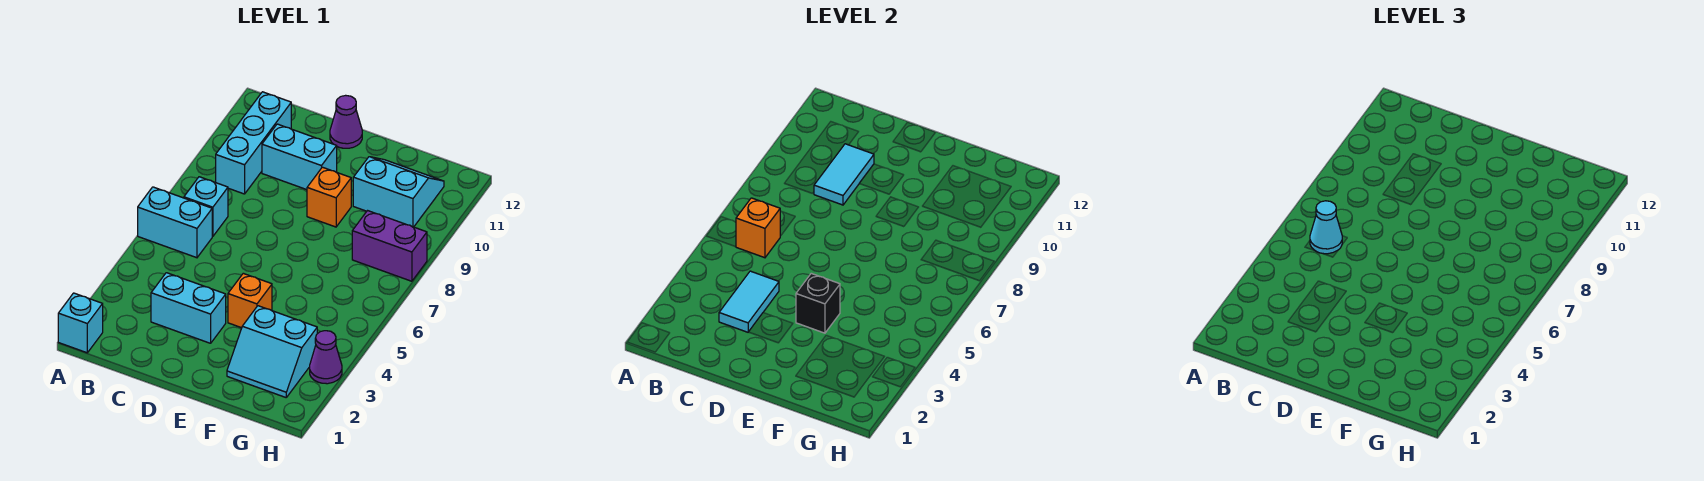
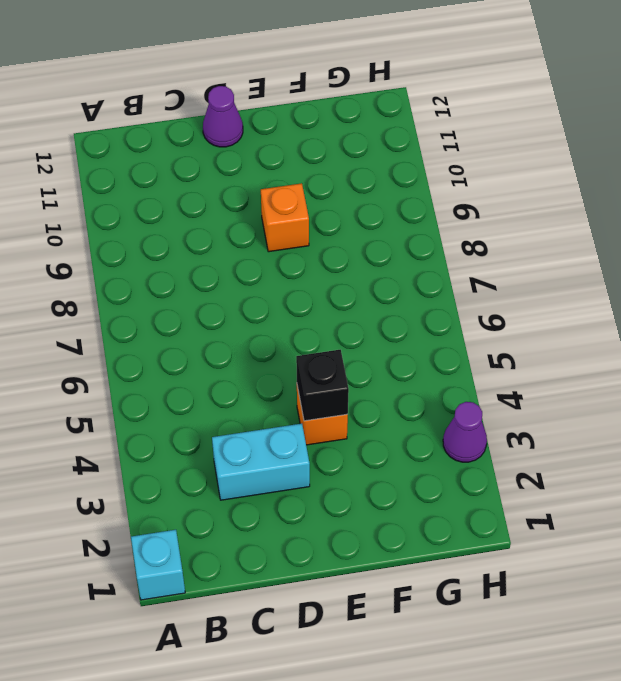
none -> cyan brick A6:B6 level 1
none -> cyan brick B7 level 1
none -> cyan brick B9:B11 level 1

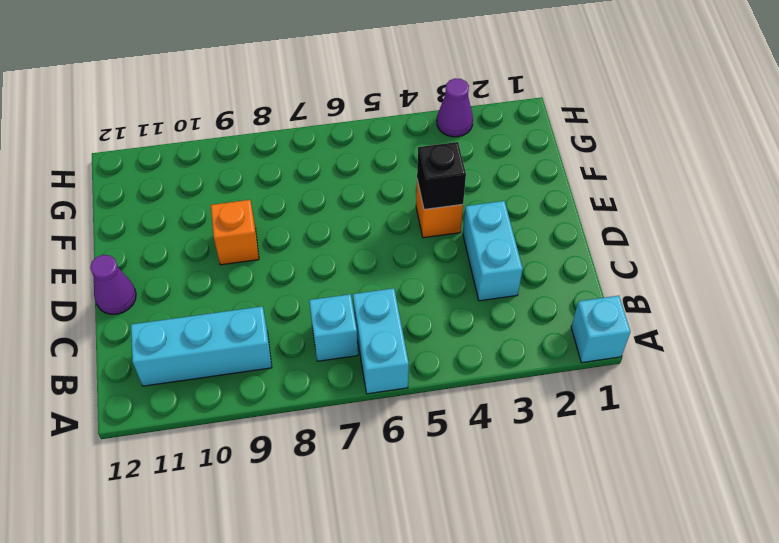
none -> cyan brick C10:D10 level 1
none -> cyan slope F2:G3 level 1 top 3
none -> cyan slope F10:G11 level 1 top 10

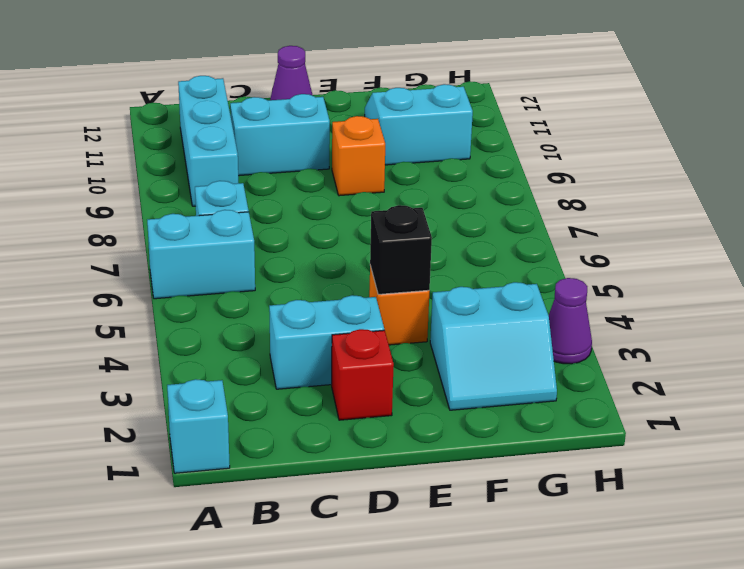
red brick D2 level 1 -> none
none -> purple brick G8:H8 level 1
none -> orange brick B6 level 2
none -> cyan tile C3:C4 level 2

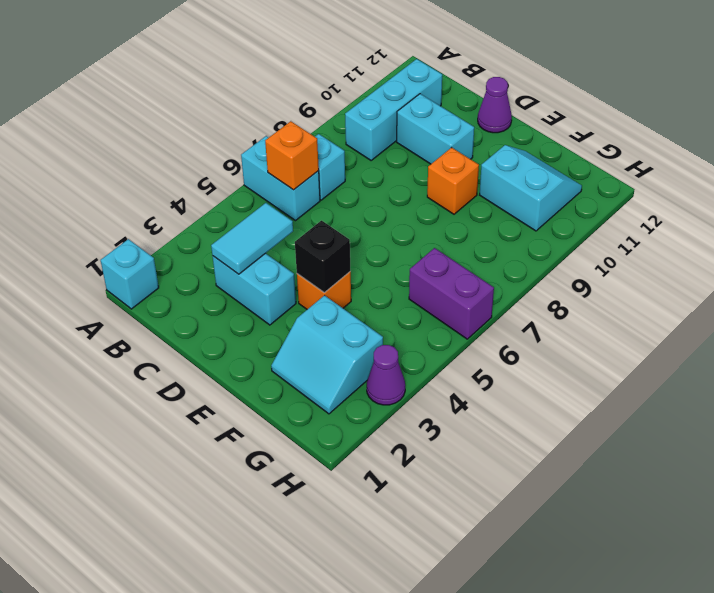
purple brick G6:H6 level 1 -> purple brick G8:H8 level 1
none -> cyan tile C9:C10 level 2
none -> cyan cone B6 level 3

